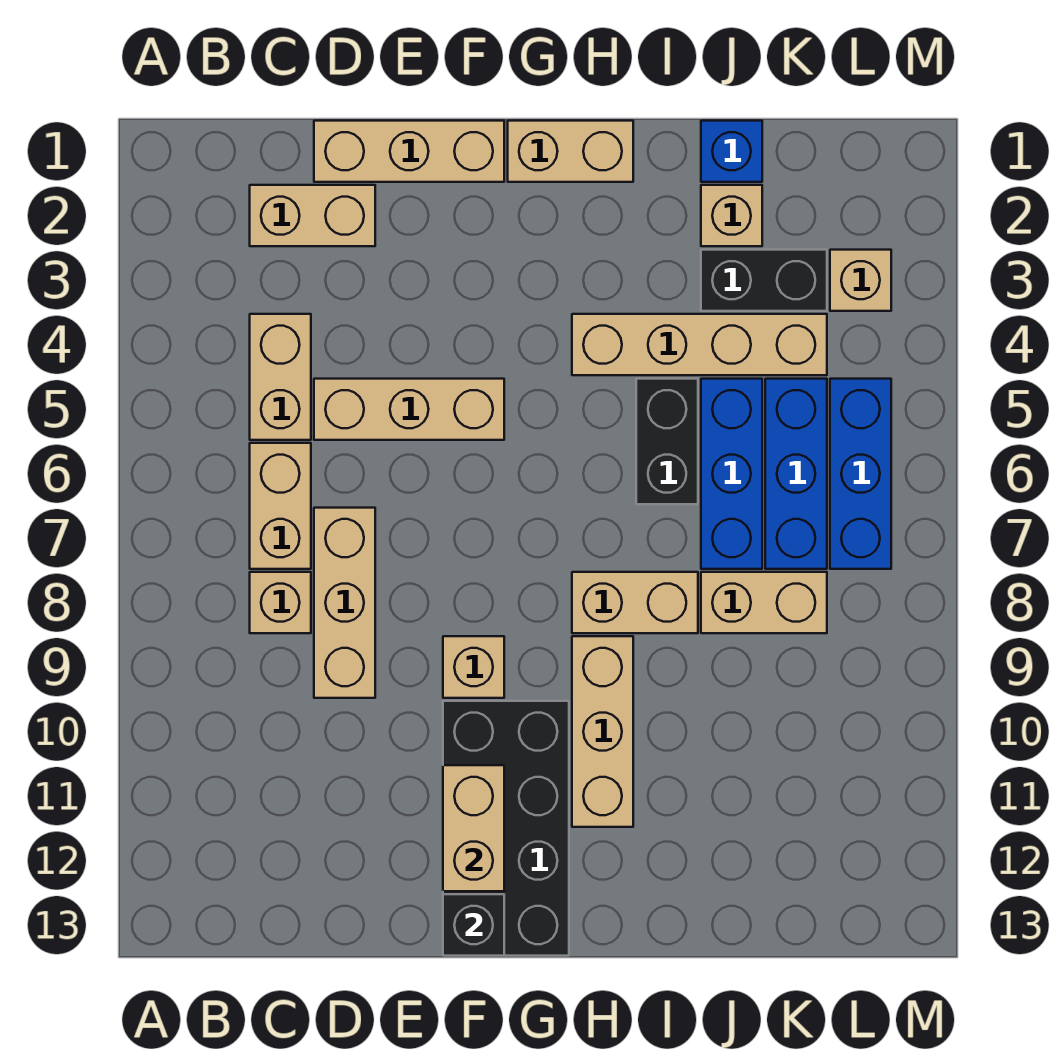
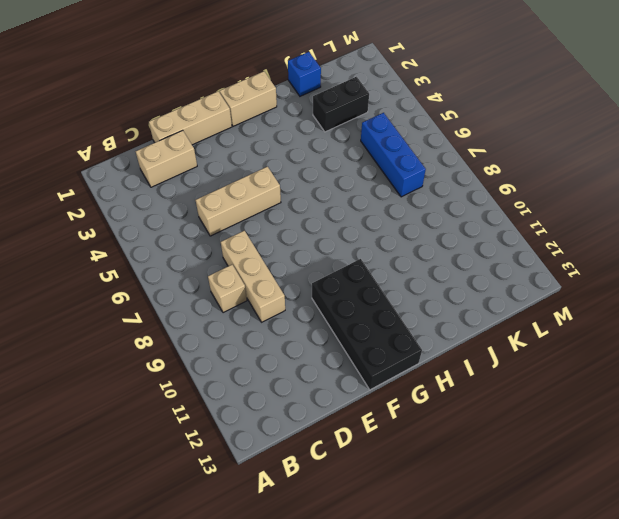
none -> tan brick C4:C5 level 1
none -> tan brick C6:C7 level 1
none -> tan brick F9 level 1

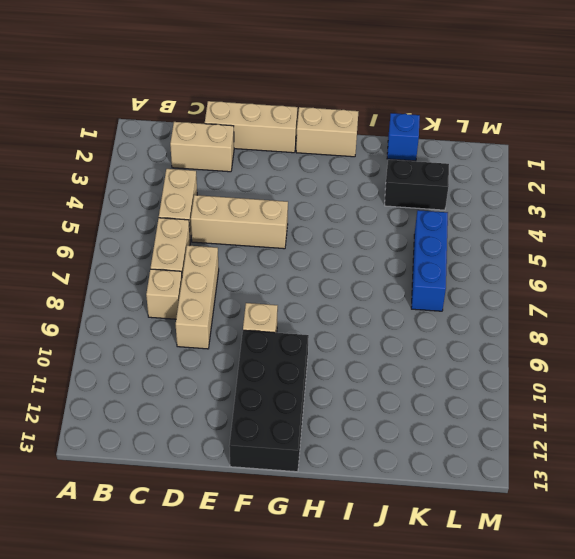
none -> tan brick H4:K4 level 1
none -> tan brick H8:I8 level 1
none -> tan brick H9:H11 level 1

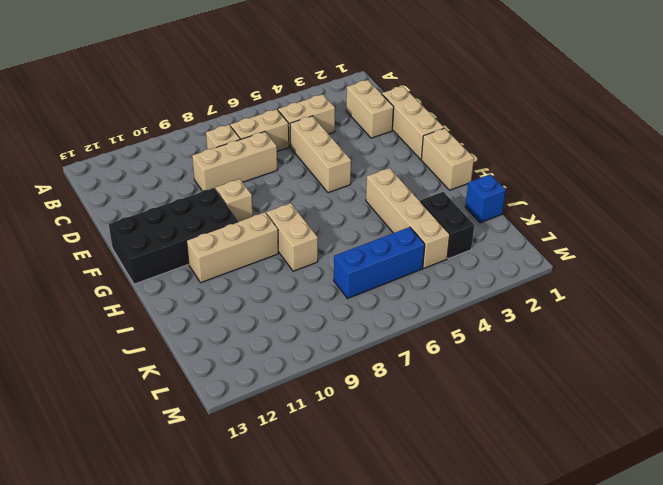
none -> black brick I5:I6 level 1
none -> tan brick J2 level 1
none -> blue brick J5:J7 level 1

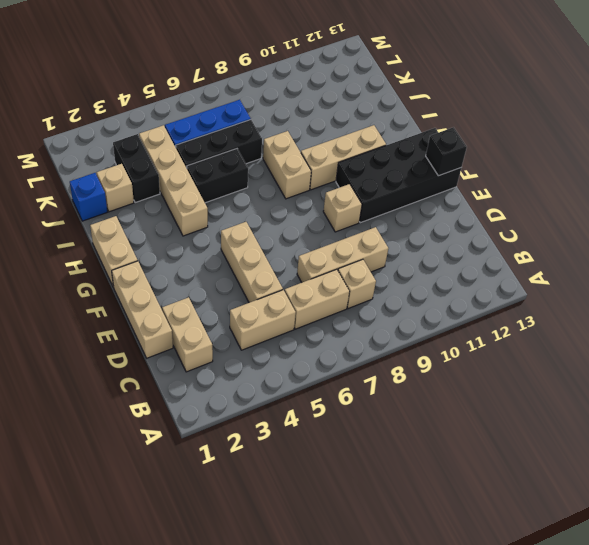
black brick J5:J7 level 1 -> blue brick J5:J7 level 1
none -> tan brick J8:K8 level 1
none -> tan brick L3 level 1
none -> blue brick L5:L7 level 1

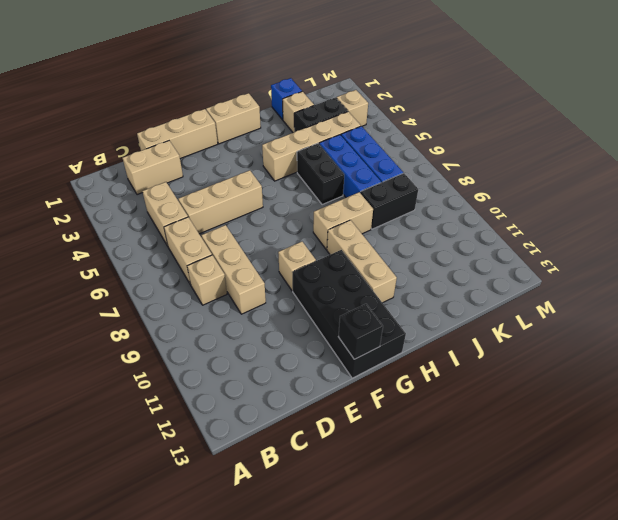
black brick J8:K8 level 1 -> tan brick J8:K8 level 1
none -> blue brick L5:L7 level 1
none -> tan brick F11:F12 level 2

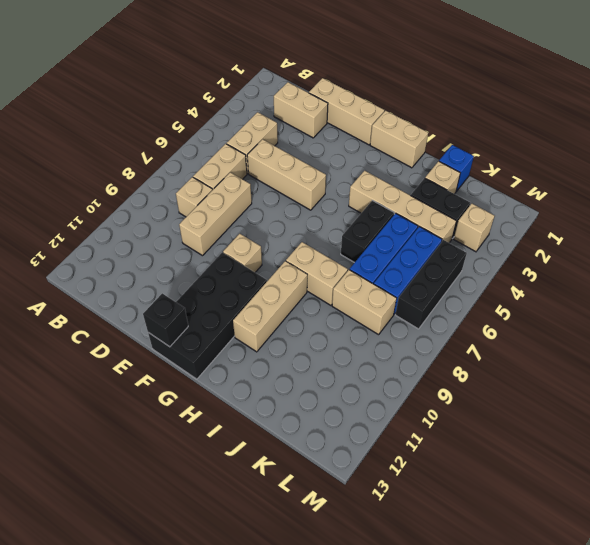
black brick L5:L7 level 1 -> blue brick L5:L7 level 1
none -> tan brick F11:F12 level 2

